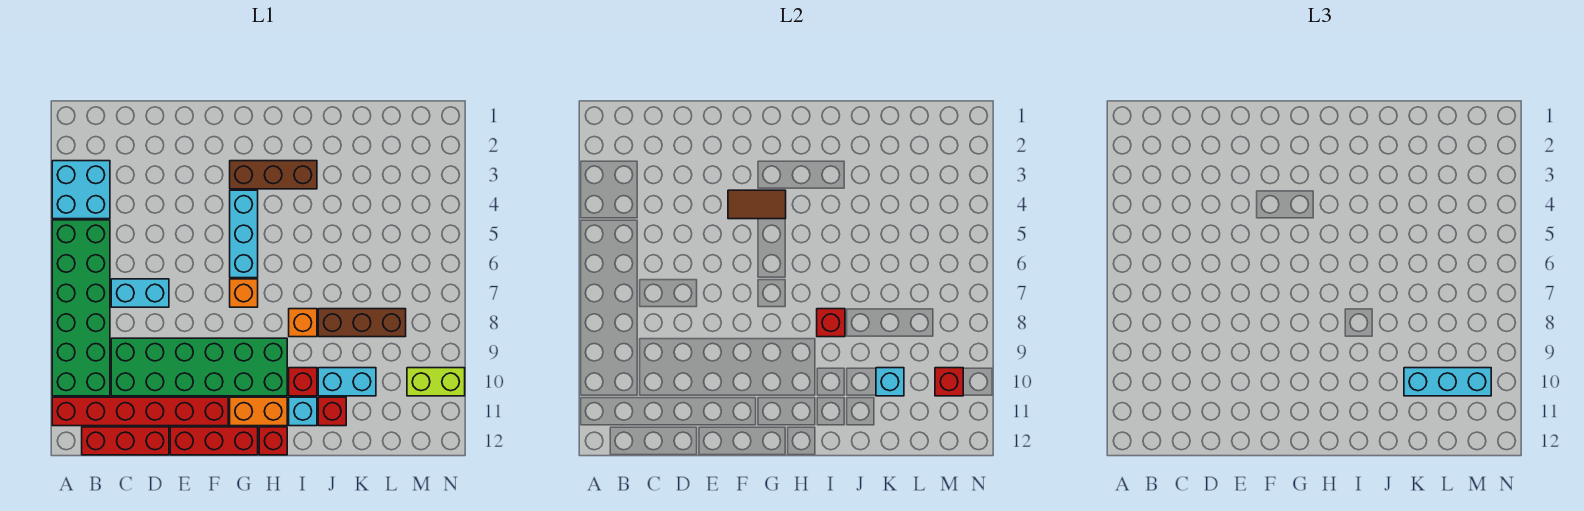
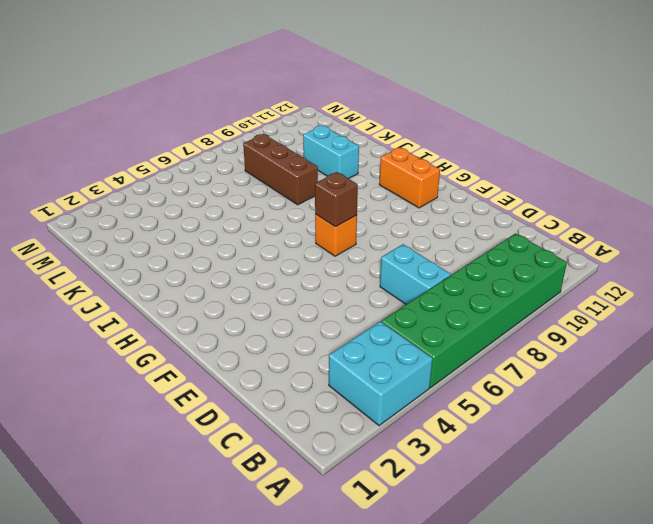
brown brick G7 level 2 -> none
none -> red brick A11:F11 level 1
none -> red brick B12:D12 level 1
none -> green brick C9:H10 level 1

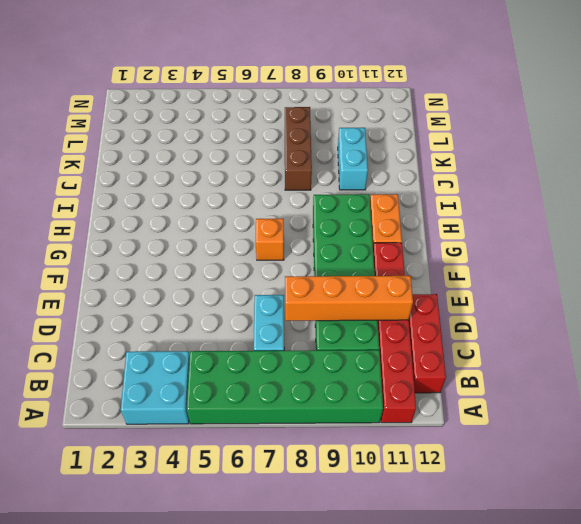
orange brick D8:D11 level 2 -> none
none -> red brick E12:G12 level 1
none -> brown brick G3:I3 level 1
none -> cyan brick G4:G6 level 1

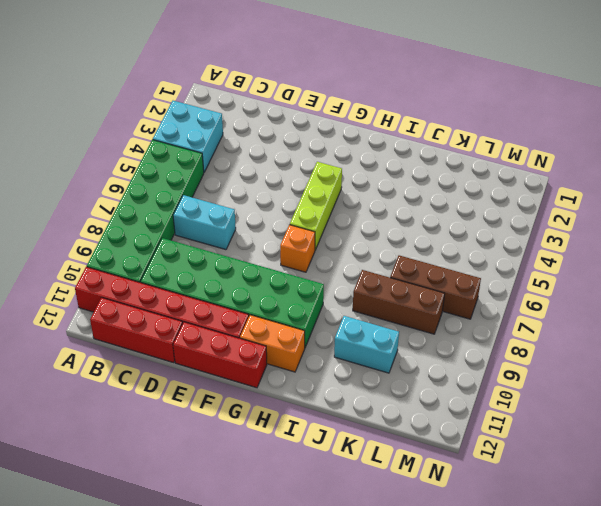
lime brick G4:G6 level 1 -> cyan brick G4:G6 level 1
brown brick K7:M7 level 1 -> brown brick G3:I3 level 1
none -> red brick H12 level 1
none -> orange brick I8 level 1
none -> red brick I10 level 1

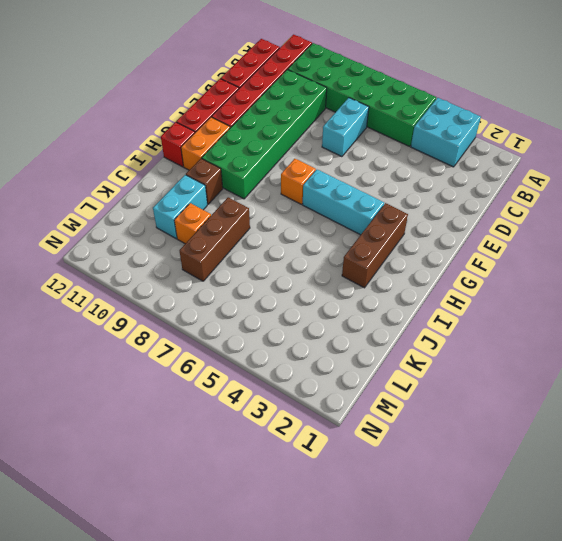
brown brick I10 level 1 -> red brick I10 level 1
orange brick K9 level 1 -> orange brick I8 level 1
none -> cyan brick I11 level 1
none -> red brick J11 level 1
none -> lime brick M10:N10 level 1

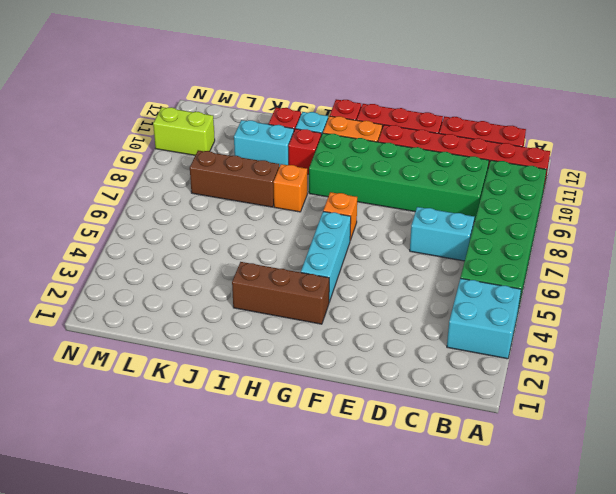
none -> brown tile F4:G4 level 2
none -> red brick I8 level 2
none -> cyan brick K10 level 2

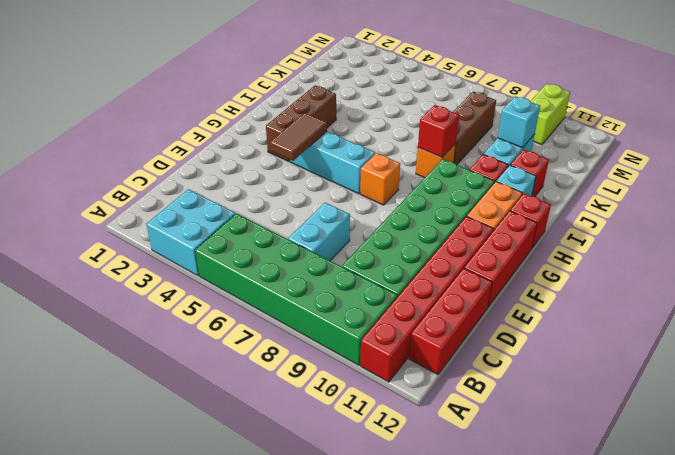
none -> red brick M10 level 2
none -> cyan brick K10:M10 level 3

